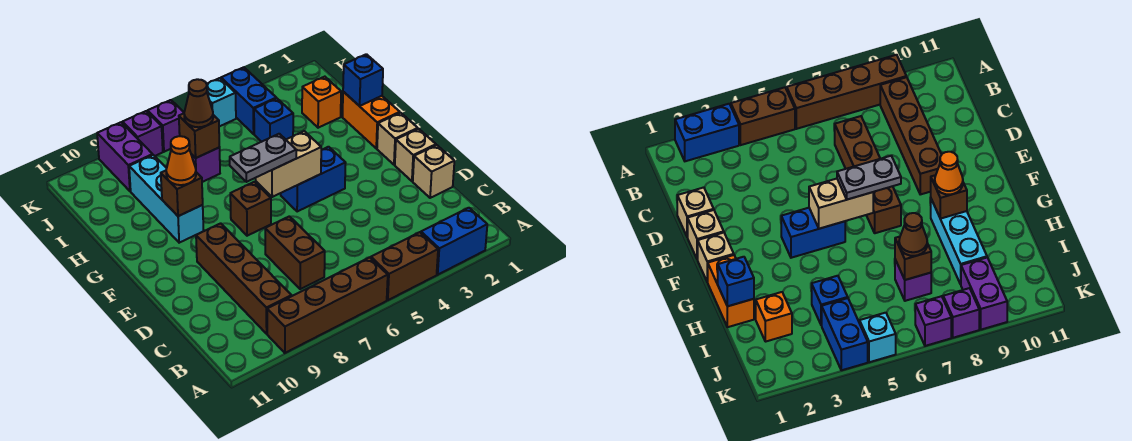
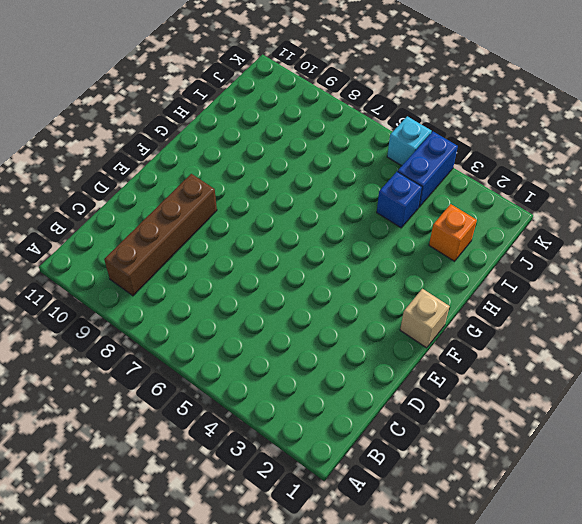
none -> blue brick A2:A3 level 1
none -> brown brick A4:A5 level 1
none -> brown brick A6:A9 level 1

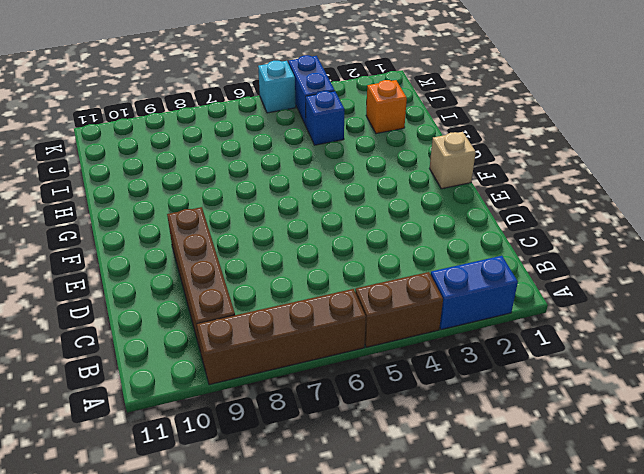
none -> brown brick C7:D7 level 1
none -> tan brick D1 level 1
none -> tan brick E1 level 1

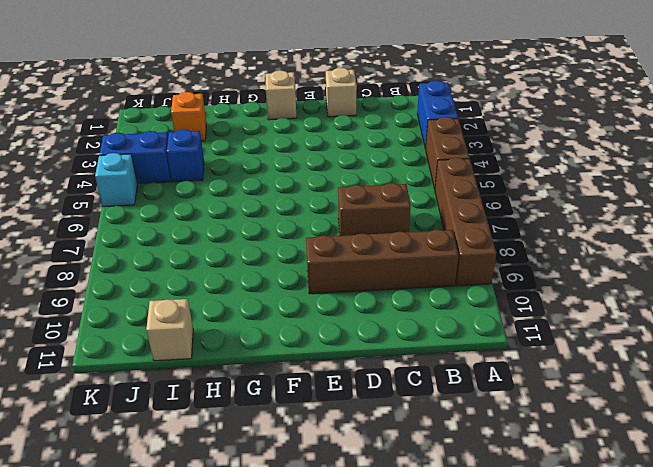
tan brick I11 level 1 -> tan brick E1 level 1
none -> blue brick F4:F5 level 1
none -> brown brick F7 level 1
none -> orange brick G1:H1 level 1

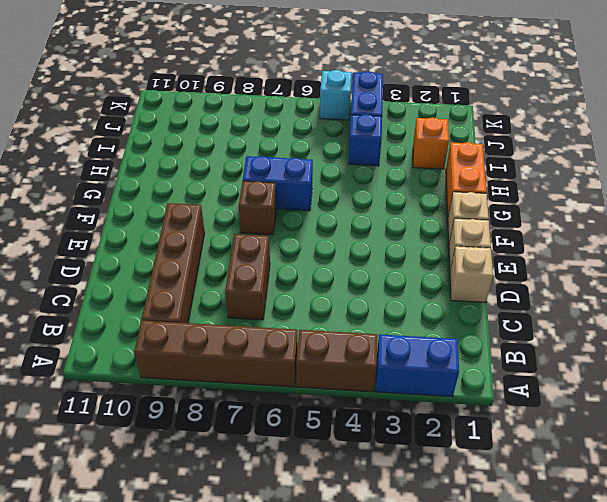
blue brick G6:G7 level 1 -> blue brick F4:F5 level 1
none -> cyan brick G9:I9 level 1
none -> purple brick I7 level 1
none -> purple brick J9:K9 level 1

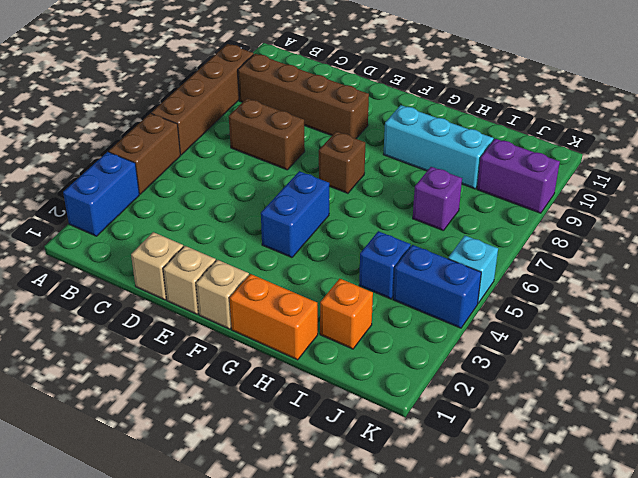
none -> purple brick K7 level 1
none -> purple brick K8 level 1
none -> tan brick F5:F6 level 2

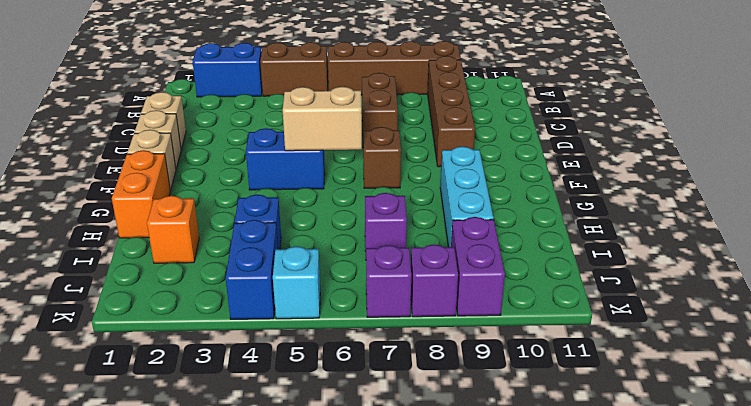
none -> brown brick G9 level 2
none -> blue brick H1 level 2
none -> brown brick I7 level 2

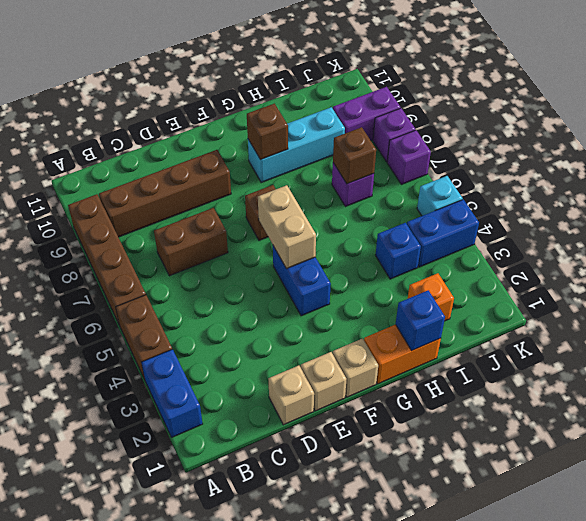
none -> grey plate F6:F7 level 3
none -> orange cone G9 level 3
none -> brown cone I7 level 3

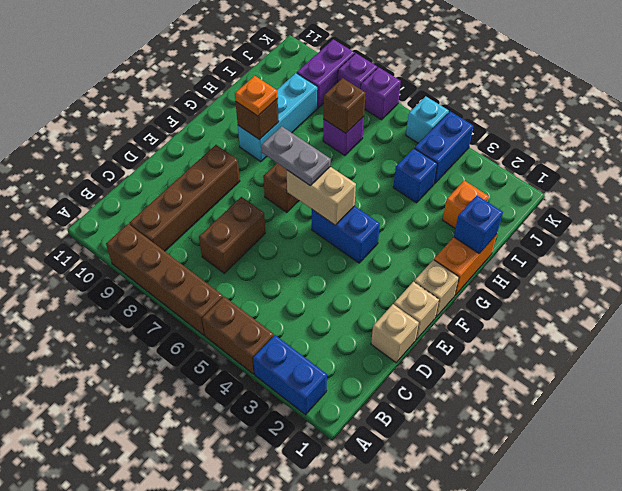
orange plate G9 level 3 -> orange cone G9 level 3
none -> brown cone I7 level 3

